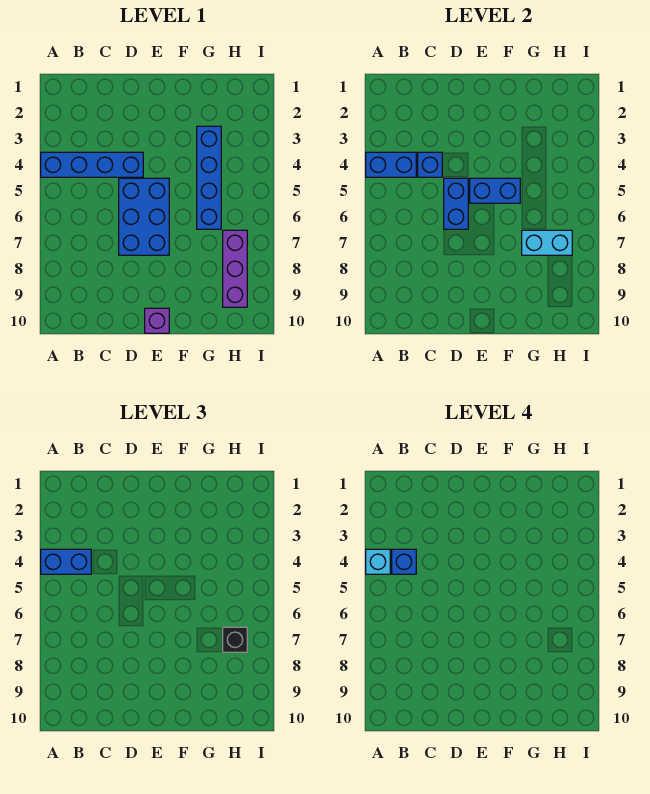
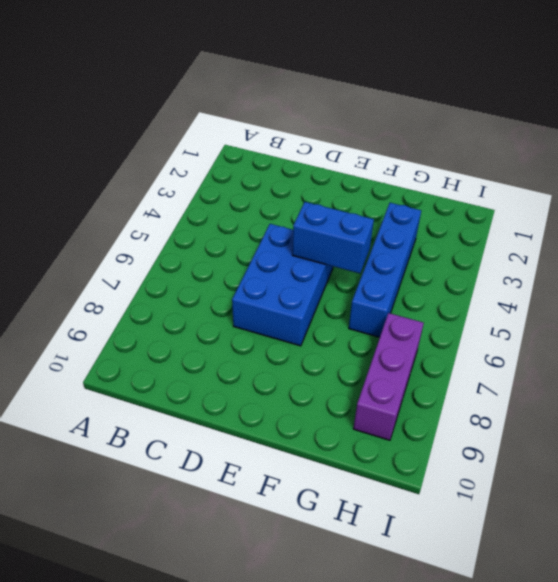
none -> blue brick A4:D4 level 1
none -> purple brick E10 level 1
none -> blue brick A4:B4 level 2

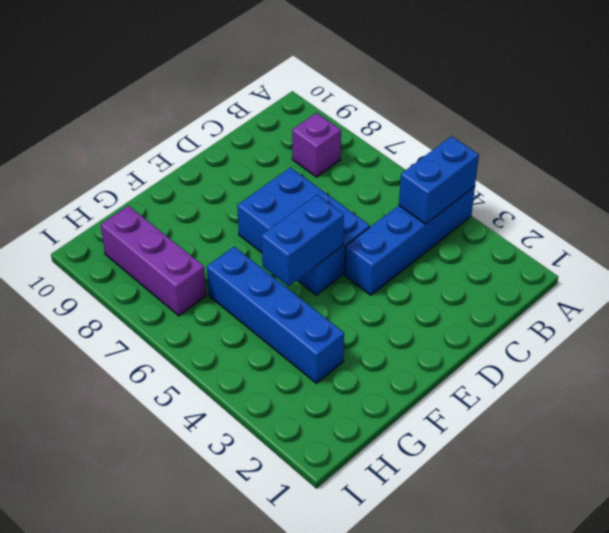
purple brick B8 level 1 -> purple brick E10 level 1
none -> blue brick C4 level 2
none -> blue brick D5:D6 level 2
none -> cyan brick G7:H7 level 2

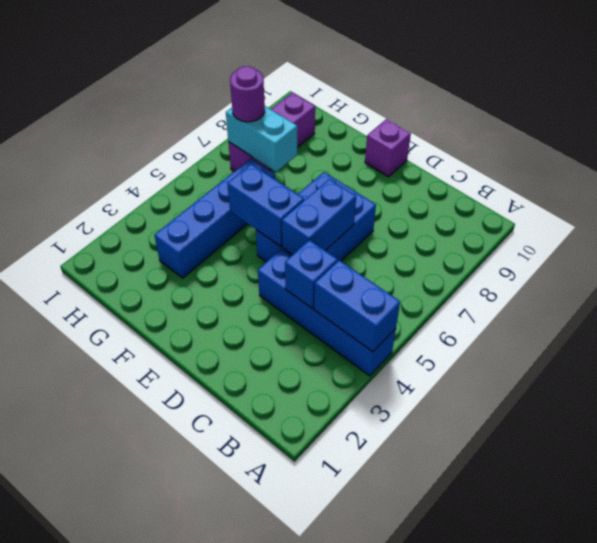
purple round brick H7 level 3 -> black brick H7 level 3
none -> blue brick A4:B4 level 3
none -> cyan brick A4 level 4
none -> blue brick B4 level 4

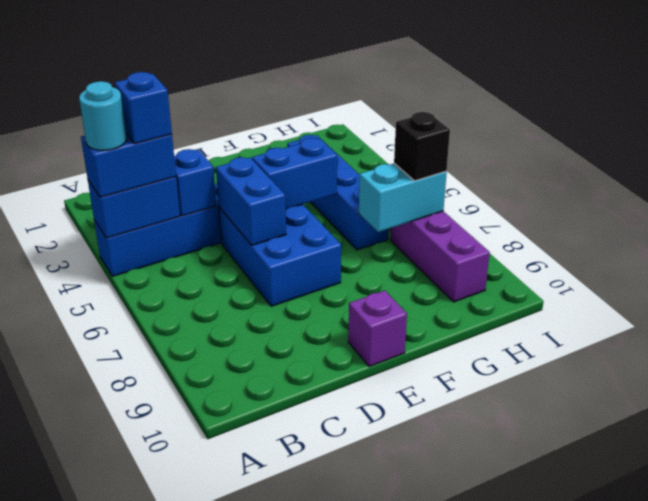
cyan round brick A4 level 4 -> cyan brick A4 level 4

